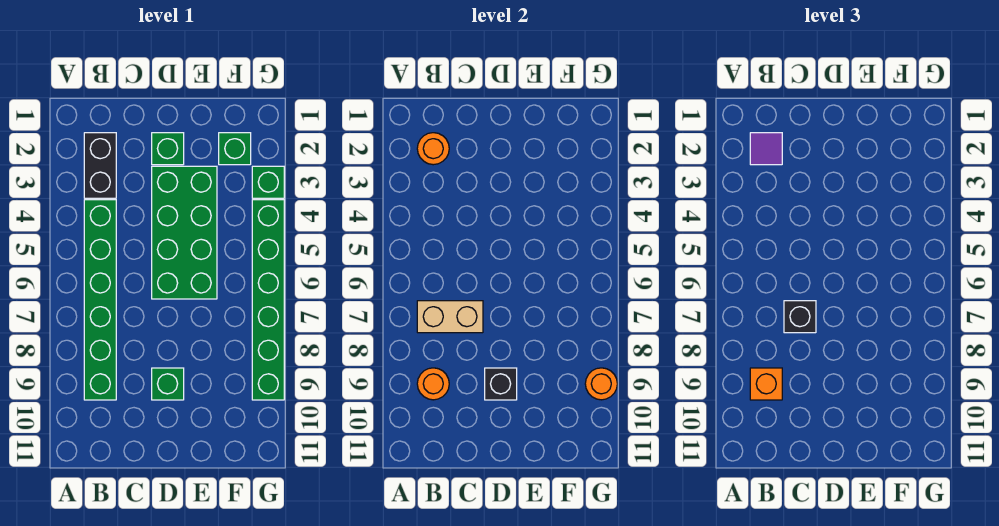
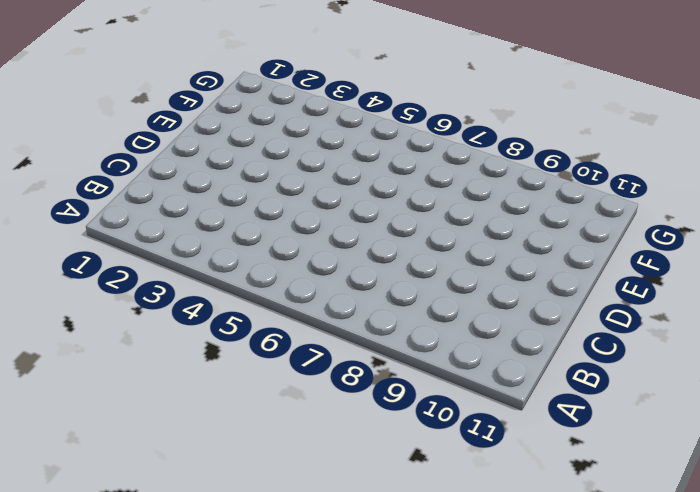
none -> black brick B2:B3 level 1
none -> green brick B4:B9 level 1
none -> green brick D2 level 1

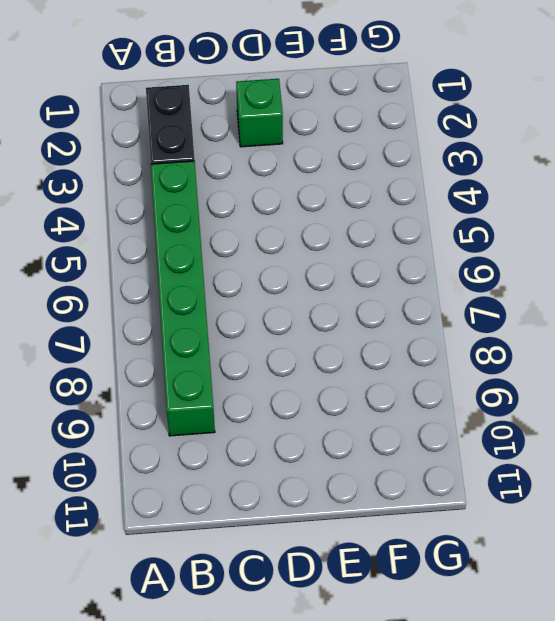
none -> green brick D3:E6 level 1
none -> green brick D9 level 1
none -> green brick F2 level 1

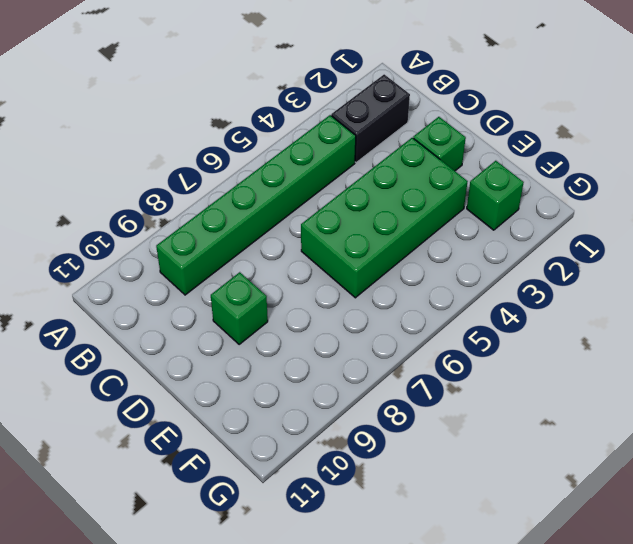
none -> green brick G3 level 1
none -> green brick G4:G9 level 1
none -> orange round brick B2 level 2

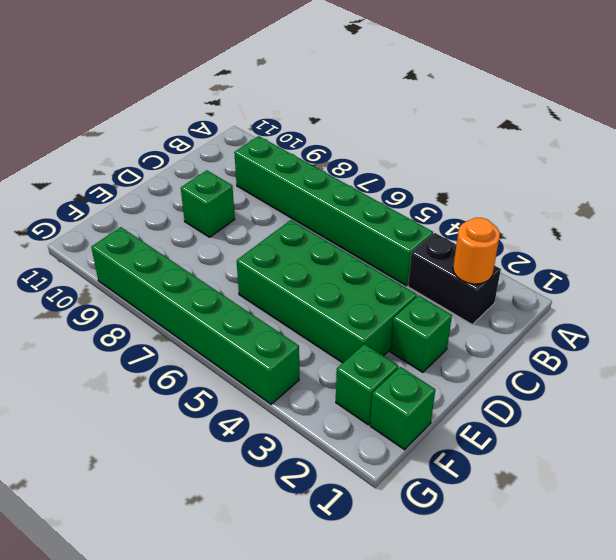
green brick F1 level 1 -> green brick G3 level 1
none -> tan brick B7:C7 level 2
none -> orange round brick B9 level 2
none -> black brick D9 level 2

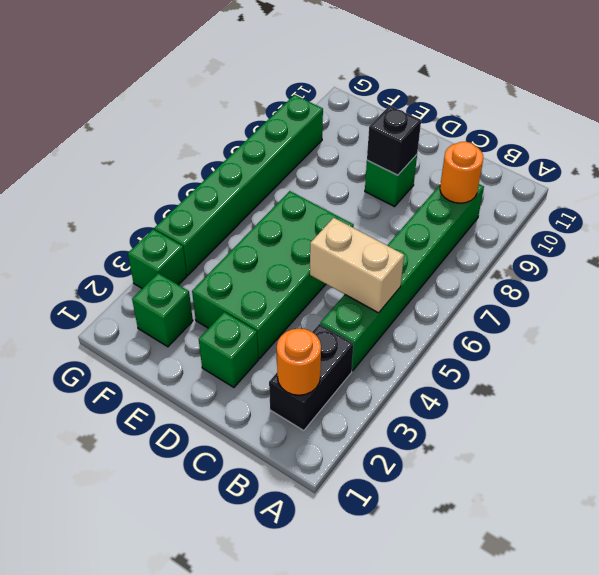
tan brick B5:C5 level 2 -> tan brick B7:C7 level 2
none -> orange round brick G9 level 2
none -> purple tile B2 level 3
none -> orange brick B9 level 3

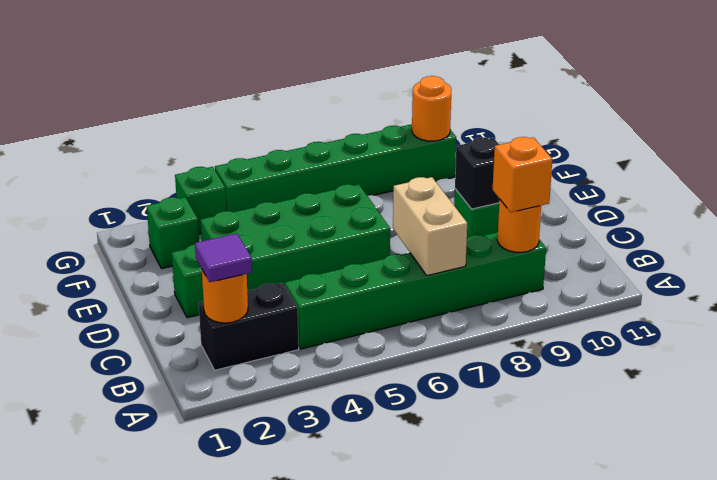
none -> black brick C7 level 3

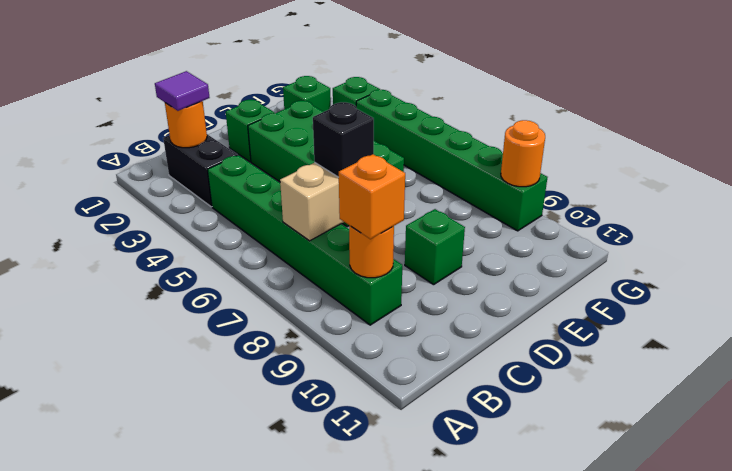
none -> black brick D9 level 2

